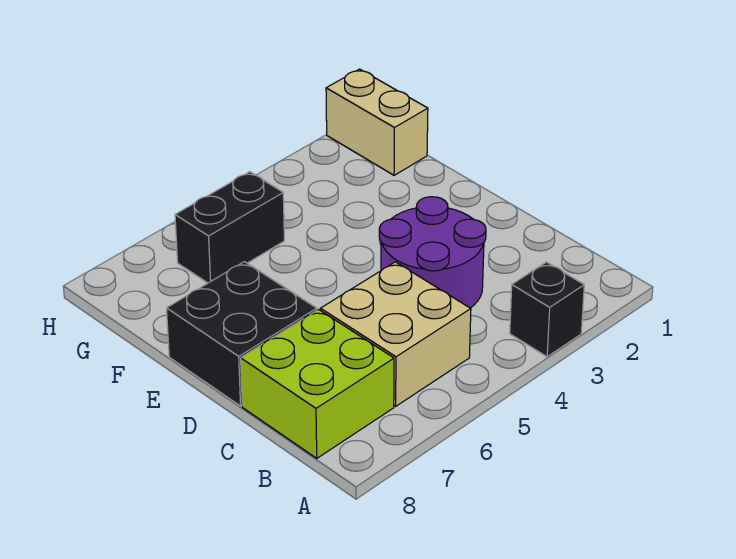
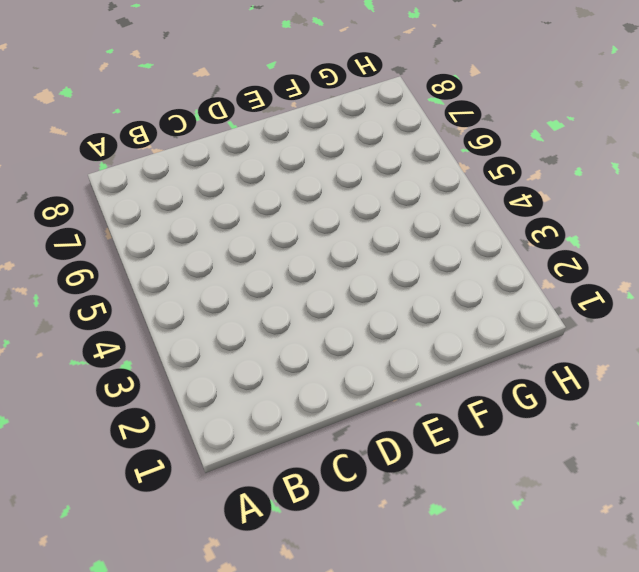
none -> black brick A3 level 1
none -> tan brick B5:C6 level 1

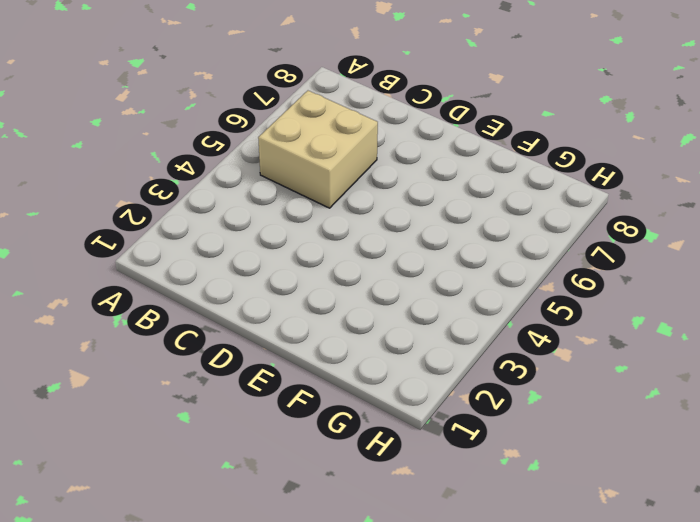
none -> black brick A3 level 1
none -> lime brick B7:C8 level 1

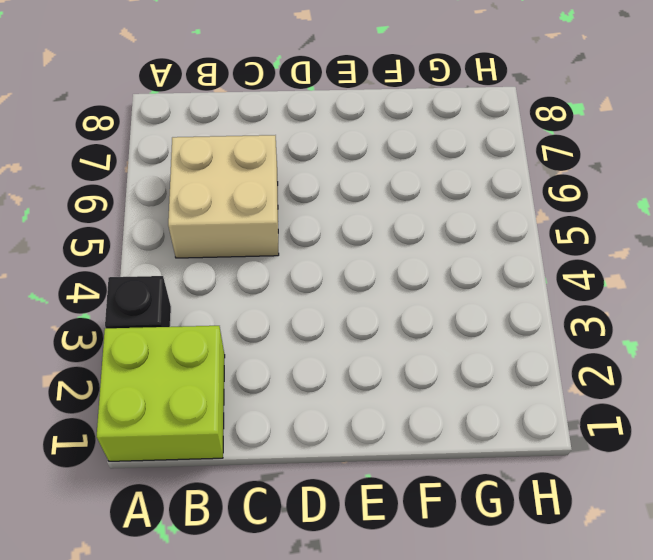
lime brick A1:B2 level 1 -> lime brick B7:C8 level 1
none -> purple round brick C3:D4 level 1
none -> black brick D7:E8 level 1

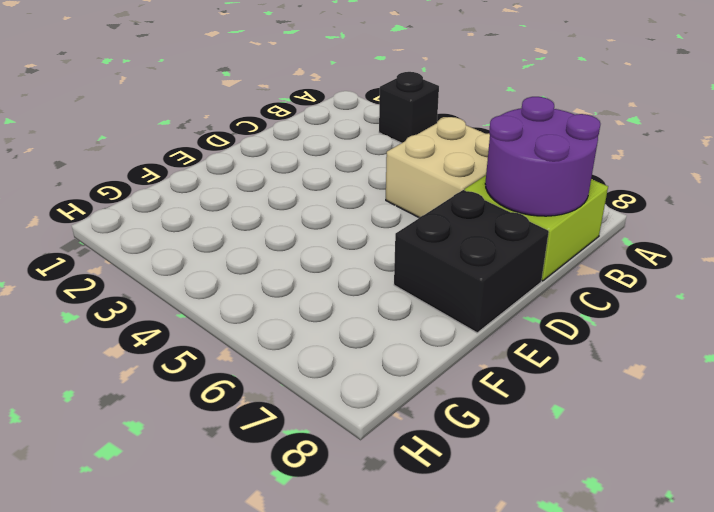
purple round brick B7:C8 level 2 -> purple round brick C3:D4 level 1
none -> tan brick G1:H1 level 1
none -> black brick G5:G6 level 1

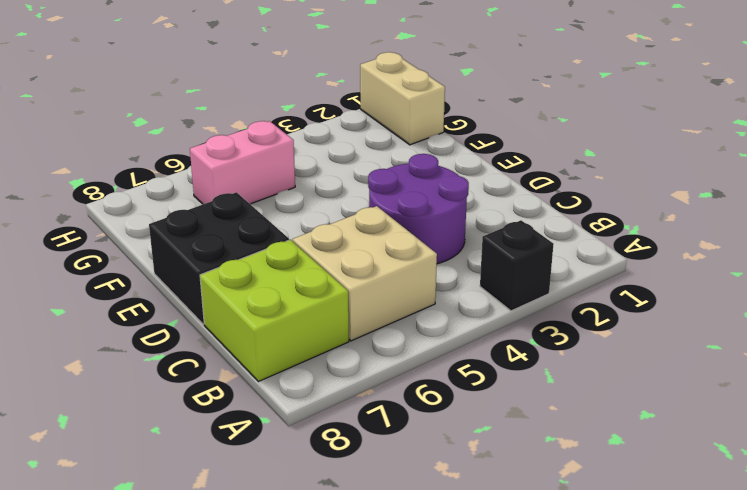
pink brick G5:G6 level 1 -> black brick G5:G6 level 1

